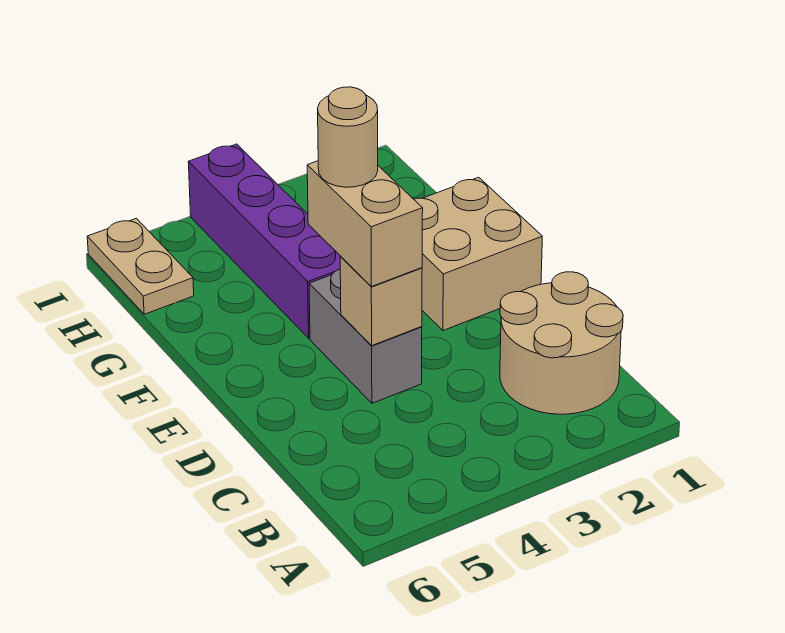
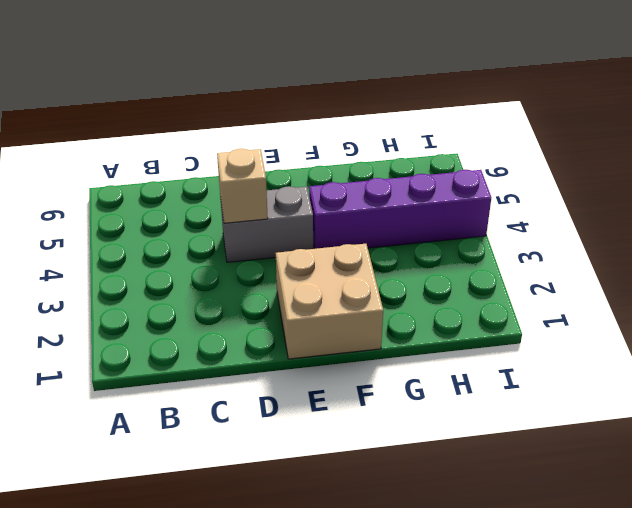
none -> tan round brick B1:C2 level 1
none -> tan plate H6:I6 level 1

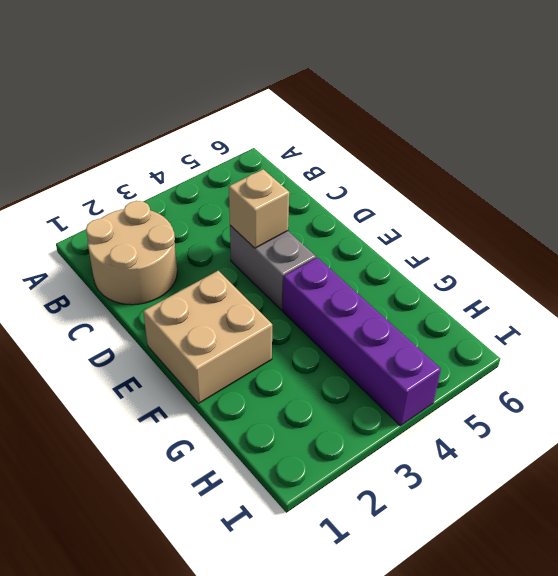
none -> tan plate H6:I6 level 1
none -> tan brick D4:E4 level 3

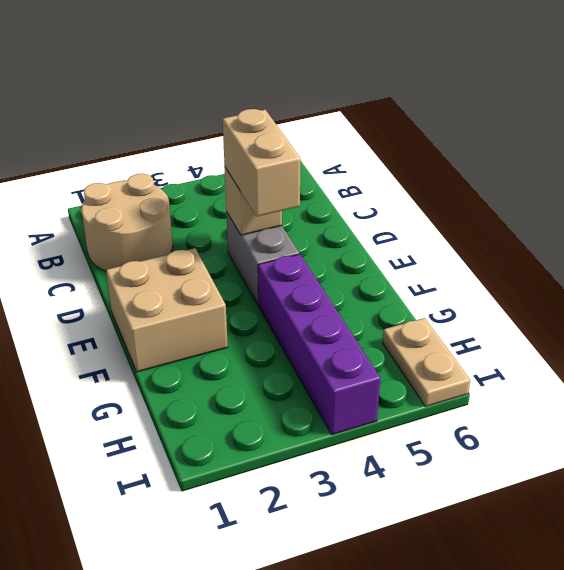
none -> tan round brick E4 level 4

